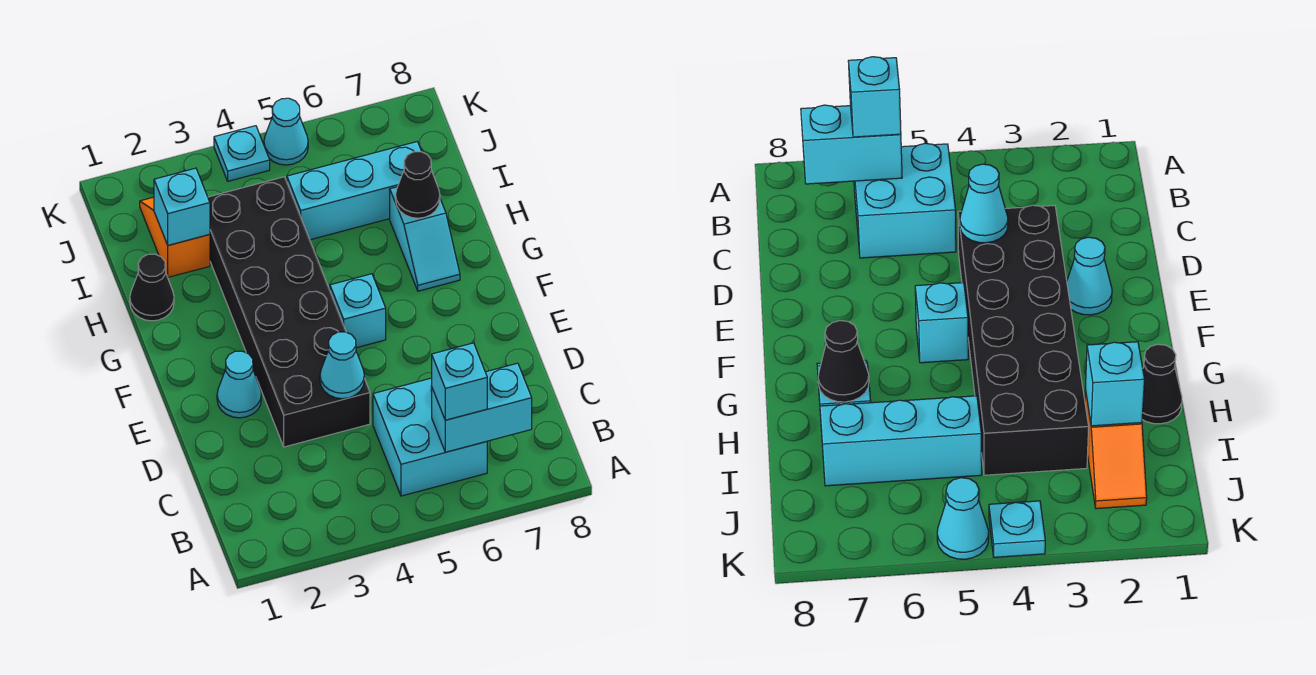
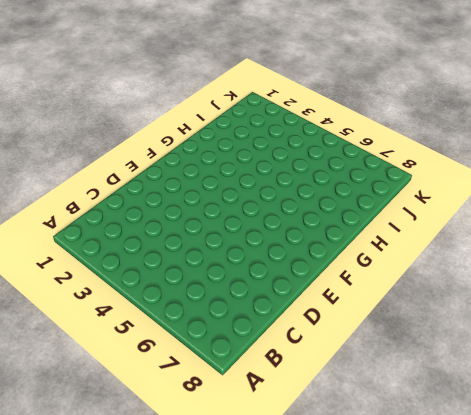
none -> cyan brick B5:C6 level 1
none -> black brick D3:I4 level 1
none -> cyan cone E2 level 1

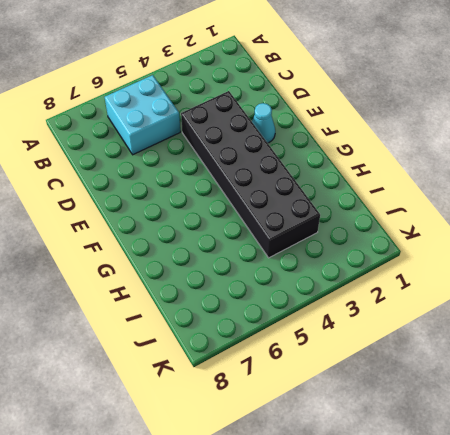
none -> cyan brick F5 level 1
none -> cyan slope G7:H7 level 1 top H
none -> black cone H1 level 1

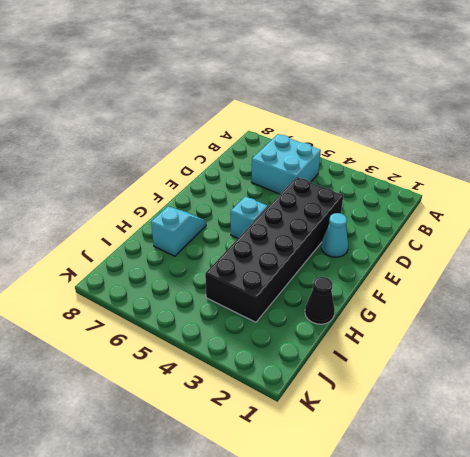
none -> orange slope I2:J2 level 1 top I
none -> cyan brick I5:I7 level 1
none -> cyan plate K4 level 1

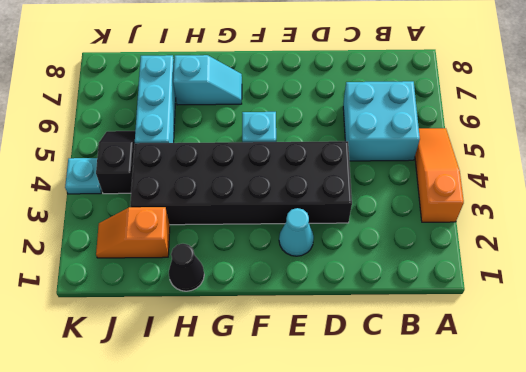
orange slope A3:A5 level 1 top 3 -> none
black slope J4:J5 level 1 top 4 -> none
none -> cyan cone K5 level 1
none -> cyan brick B6:B7 level 2
none -> cyan cone D4 level 2

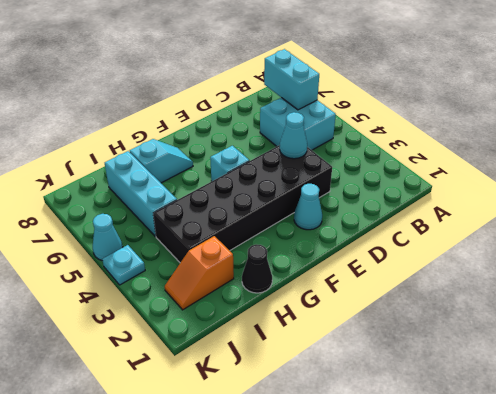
none -> black cone H7 level 2
none -> cyan brick I2 level 2
none -> cyan brick B6 level 3

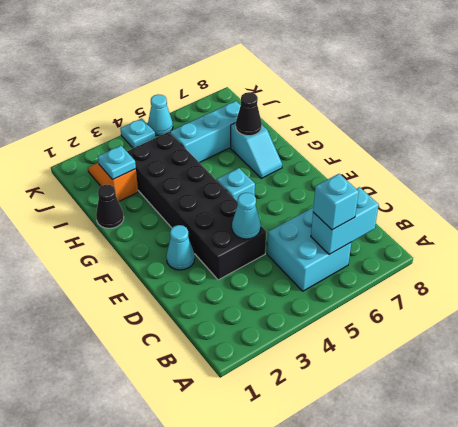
cyan plate I2 level 2 -> cyan brick I2 level 2

